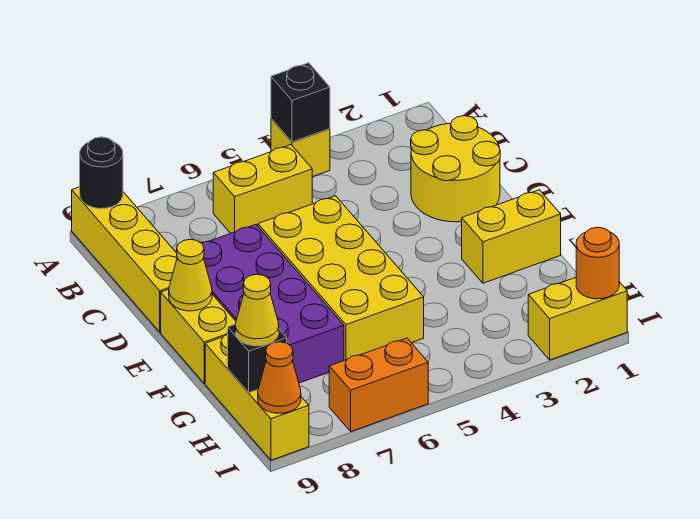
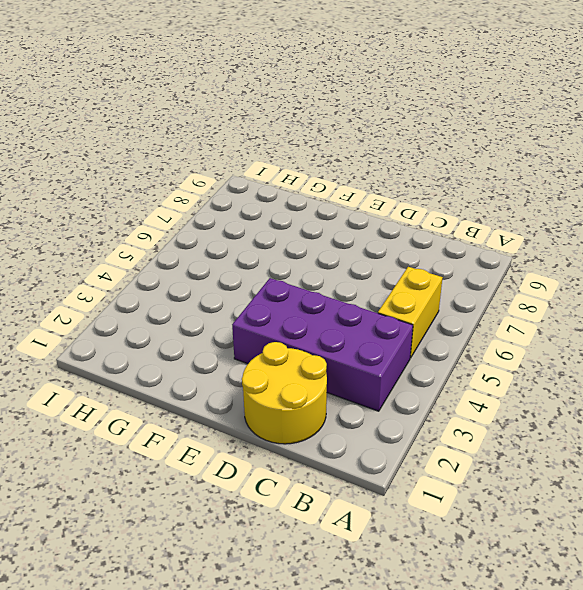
purple brick B3:E4 level 1 -> purple brick D7:G8 level 1
none -> yellow brick A4 level 1
none -> yellow brick A9:D9 level 1
none -> yellow brick D5:G6 level 1

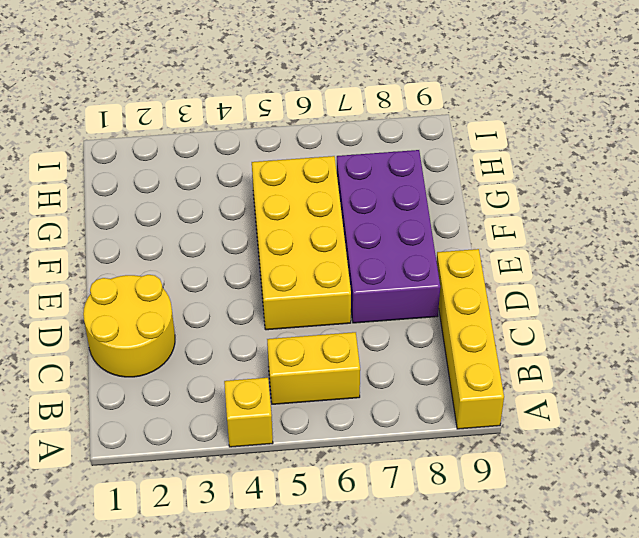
none -> yellow brick E9:F9 level 1
none -> yellow brick F1:F2 level 1
none -> yellow brick G9:I9 level 1

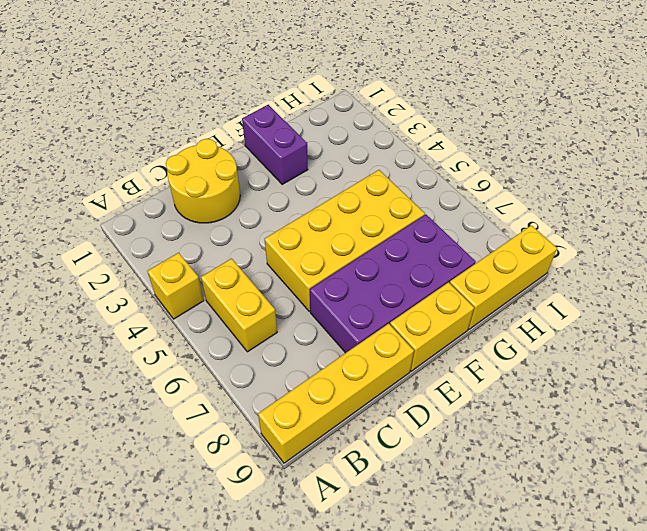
purple brick F1:F2 level 1 -> yellow brick F1:F2 level 1
none -> yellow brick I1:I2 level 1
none -> orange brick I6:I7 level 1
none -> black brick A4 level 2

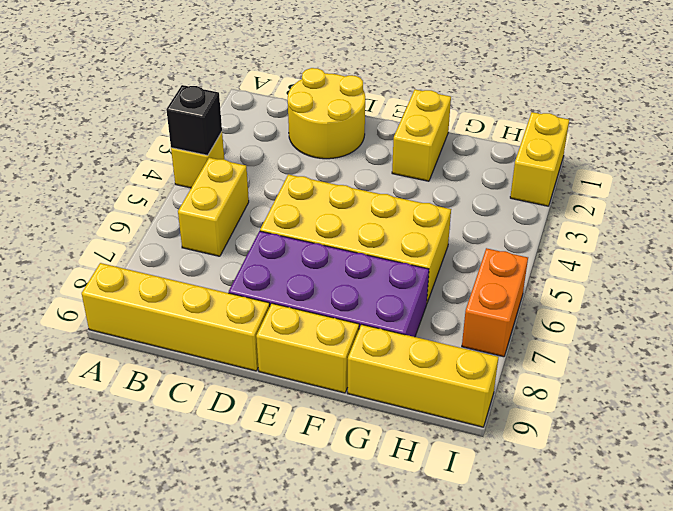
none -> black round brick A9 level 2
none -> yellow cone E9 level 2
none -> black brick H9 level 2

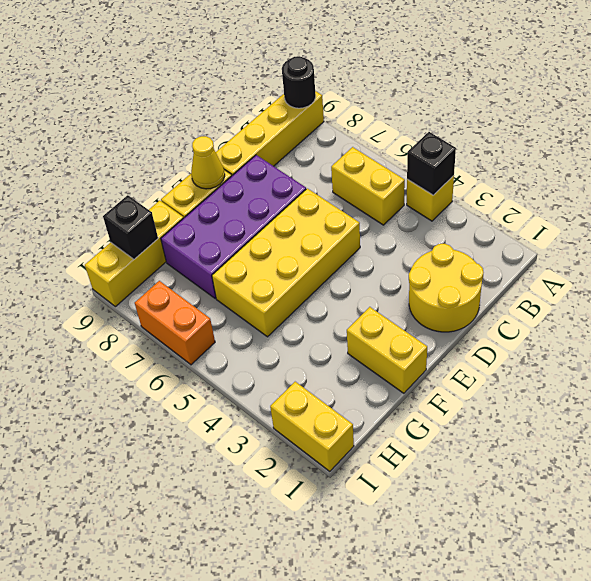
none -> orange round brick I1 level 2
none -> orange cone I9 level 2
none -> yellow cone H9 level 3

